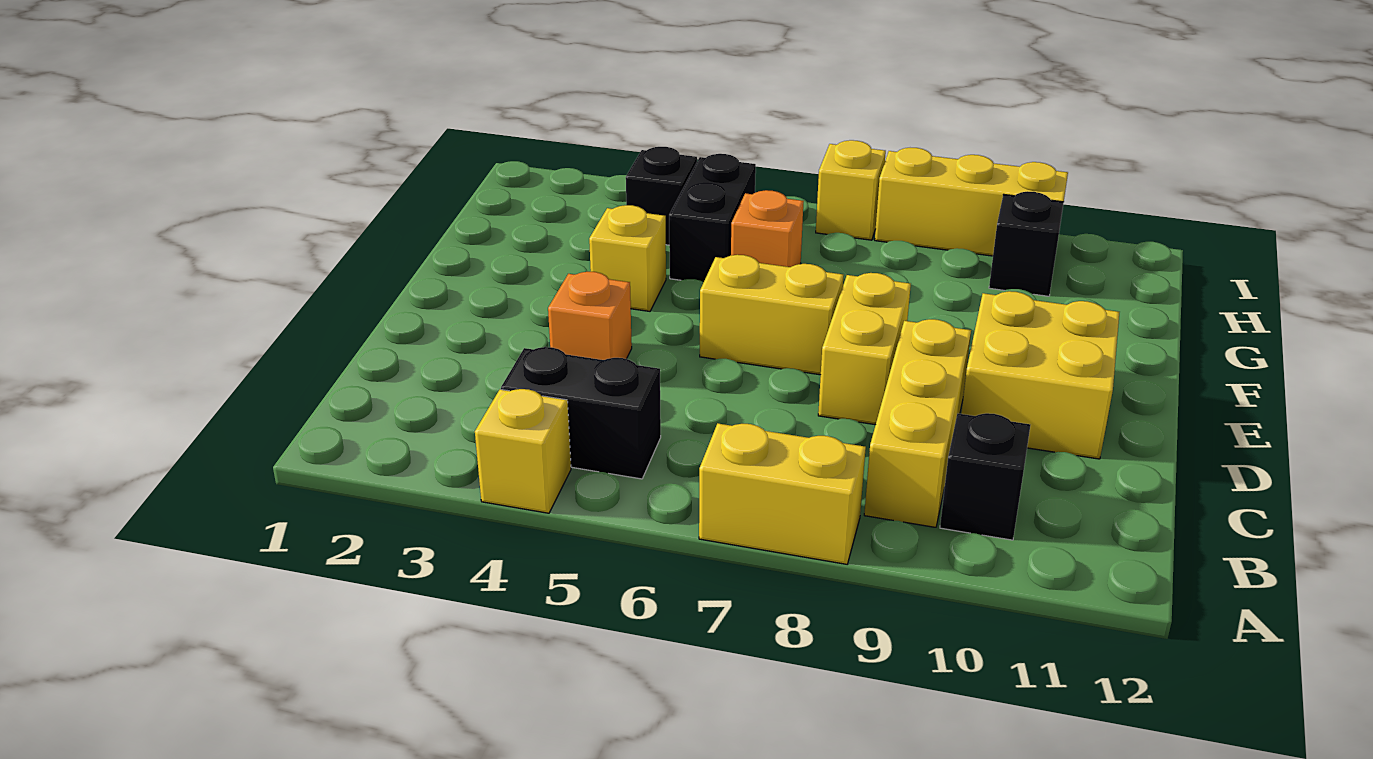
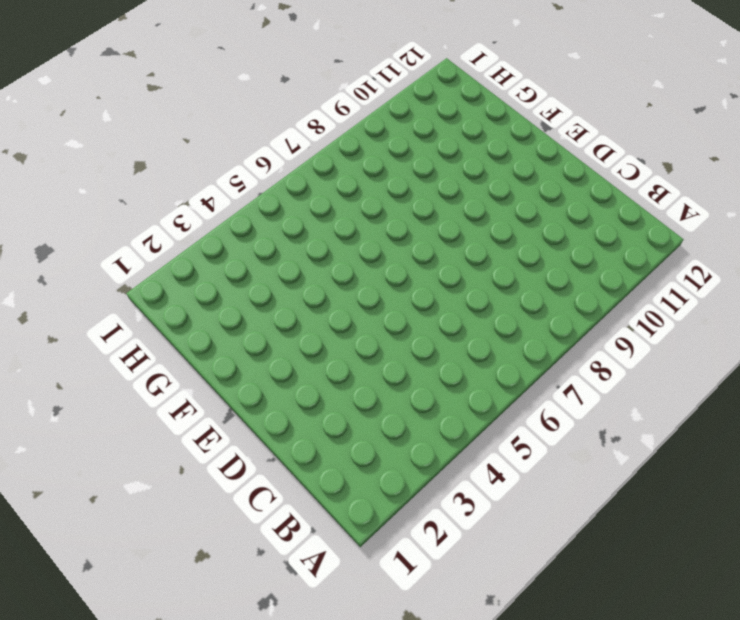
none -> yellow brick A4 level 1
none -> yellow brick A7:A8 level 1
none -> black brick B4:B5 level 1

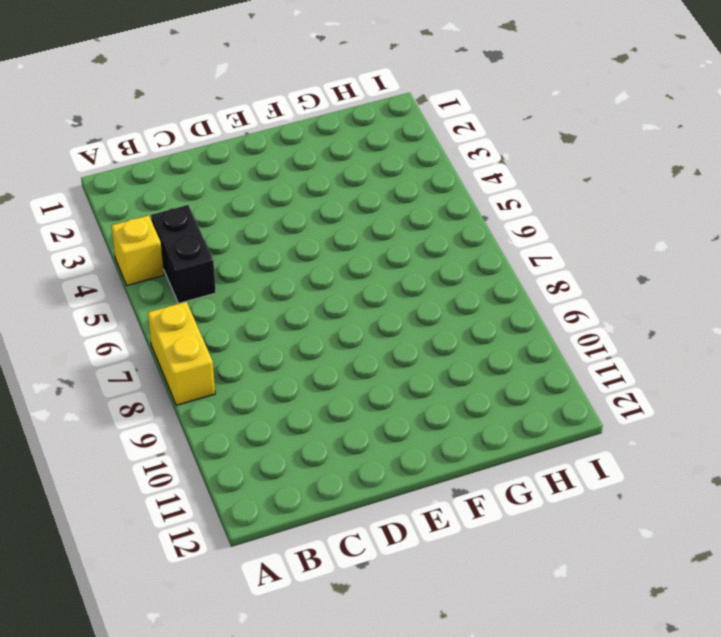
none -> yellow brick B9:D9 level 1
none -> black brick B10 level 1
none -> orange brick D4 level 1

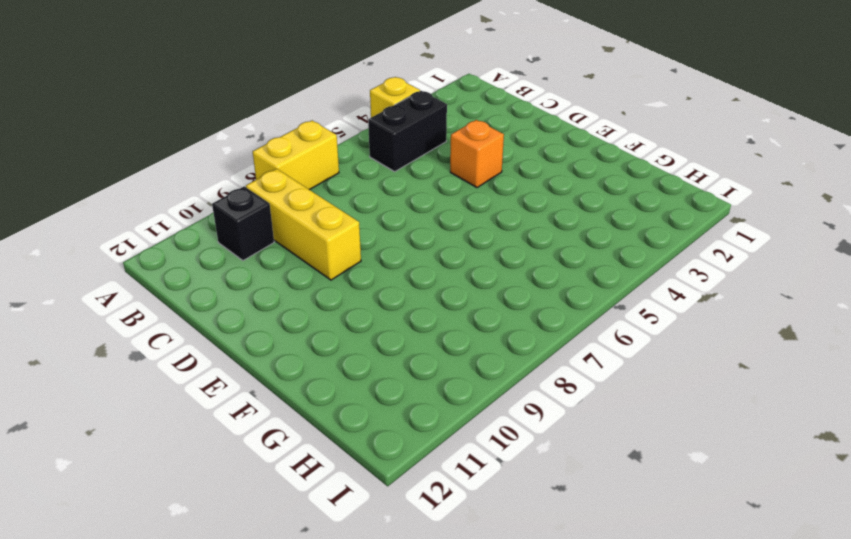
none -> yellow brick D8:E8 level 1
none -> yellow brick D10:E11 level 1
none -> yellow brick E6:E7 level 1

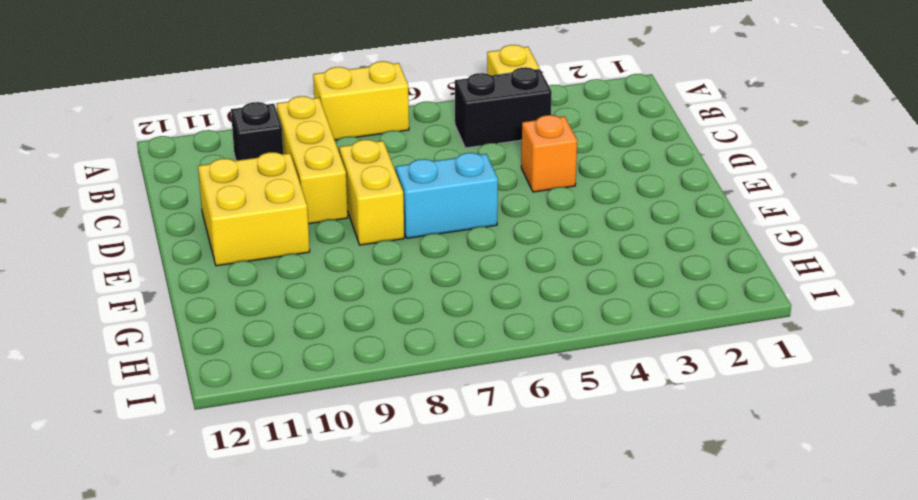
cyan brick E6:E7 level 1 -> yellow brick E6:E7 level 1
none -> yellow brick F4 level 1
none -> black brick G5:H5 level 1
none -> orange brick G6 level 1

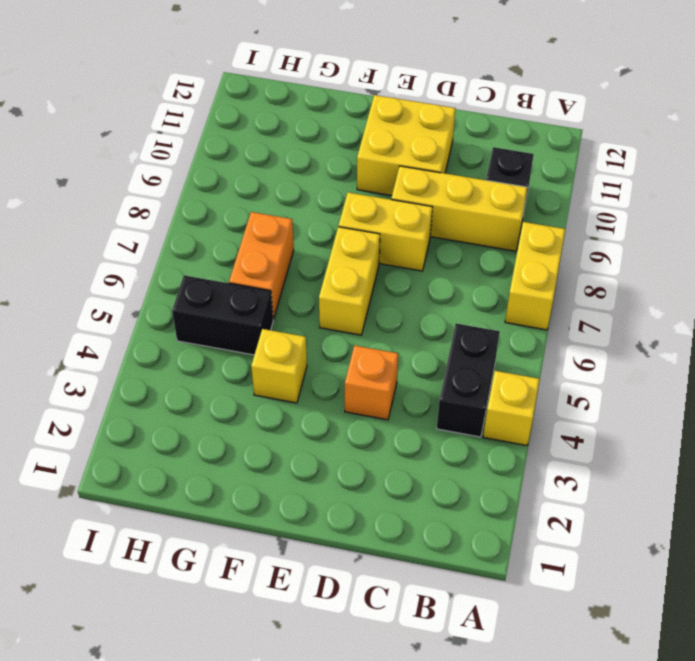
orange brick G6:G7 level 1 -> orange brick G6 level 1
none -> black brick H4 level 1
none -> black brick H10 level 1
none -> yellow brick I7 level 1

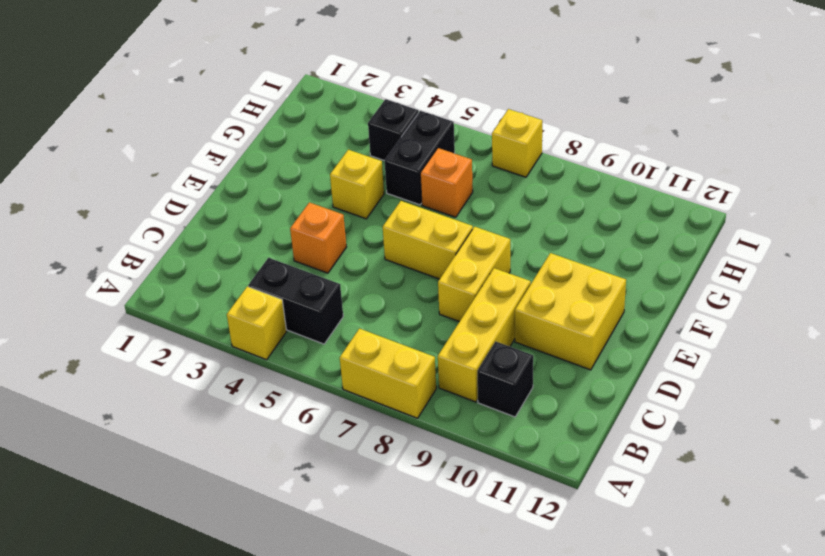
none -> black brick H10 level 1
none -> yellow brick I8:I10 level 1

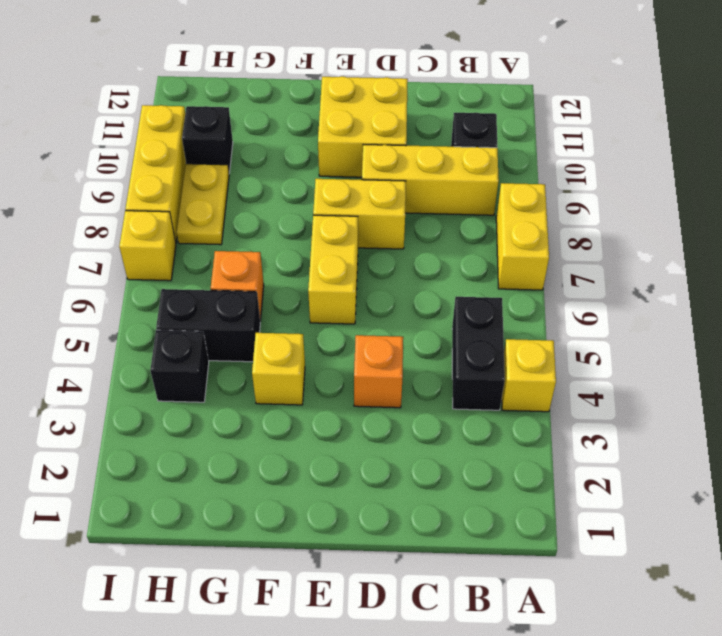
yellow plate H8:H9 level 1 -> none

